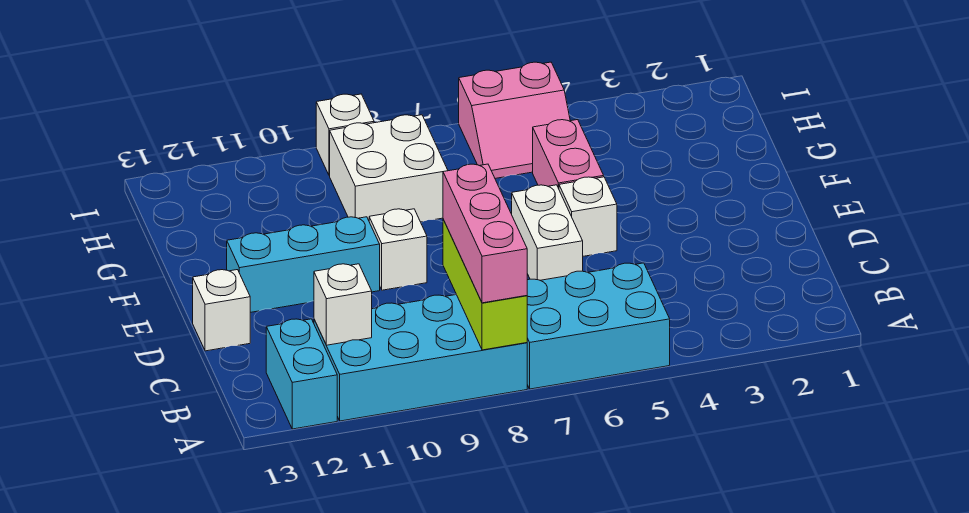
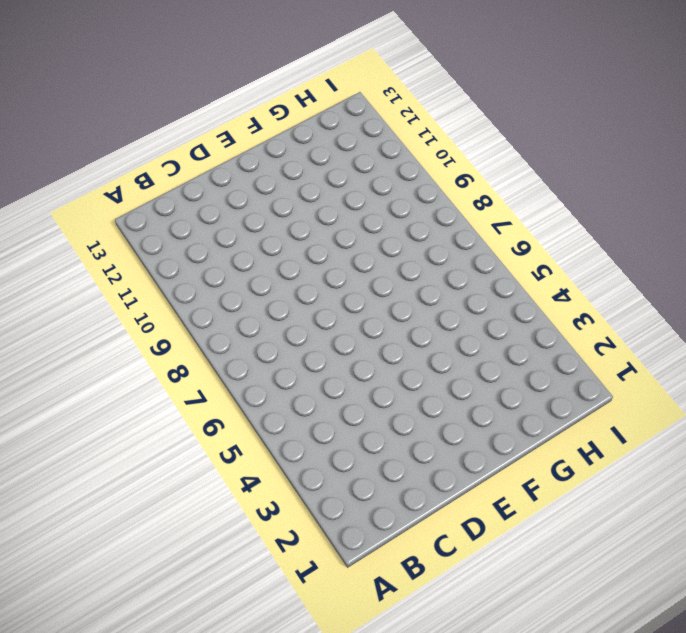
none -> cyan brick A5:B7 level 1
none -> cyan brick A8:B11 level 1
none -> cyan brick A12:B12 level 1

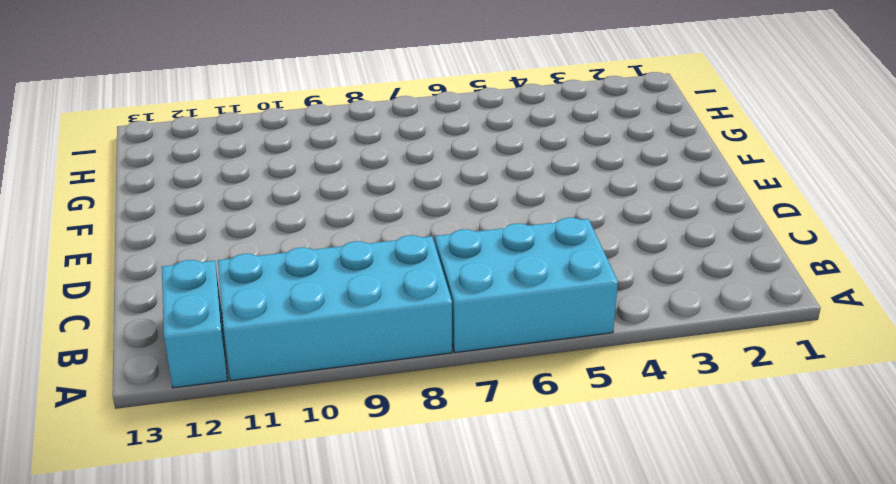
none -> white brick D6:E6 level 1
none -> white brick D13 level 1
none -> white brick E5 level 1

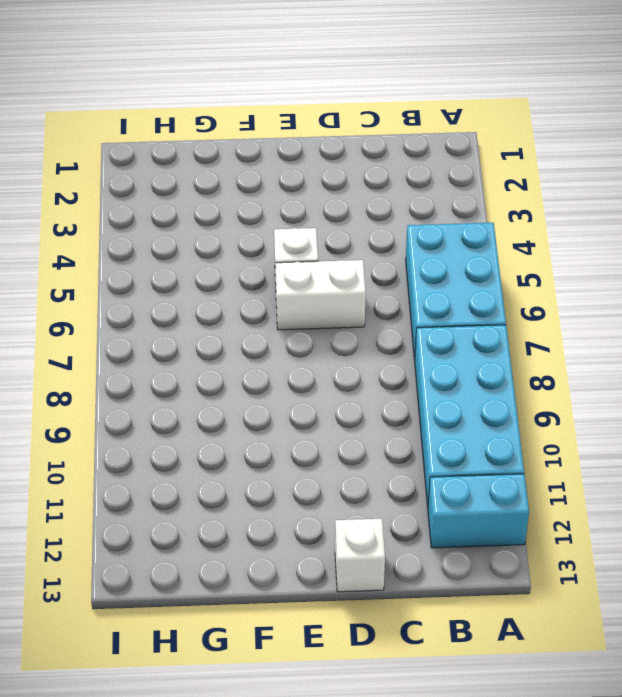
none -> white brick E9 level 1
none -> cyan brick E10:E12 level 1
none -> pink brick F5:G5 level 1

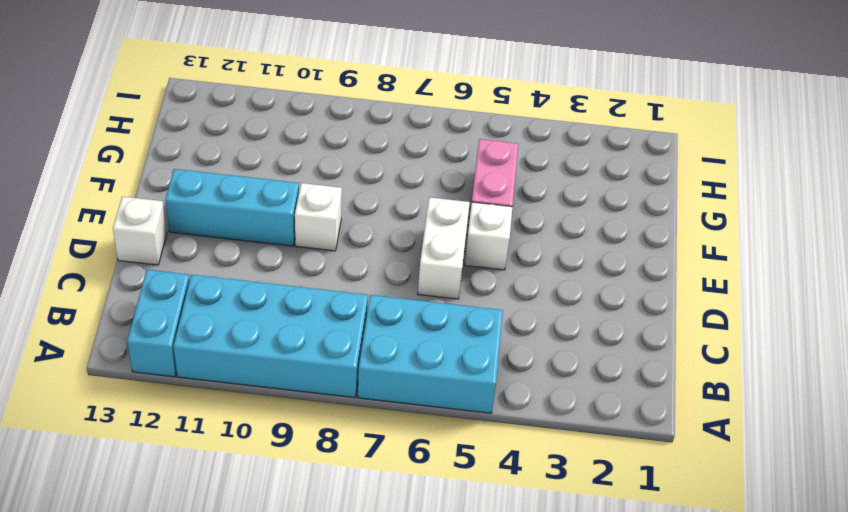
none -> white brick G8:H9 level 1
none -> pink slope H5:I6 level 1 top I
none -> white brick I9 level 1

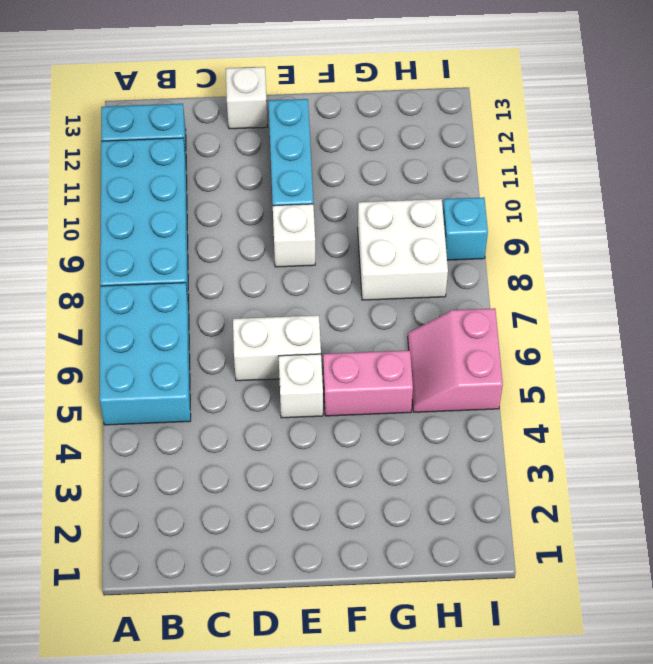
cyan brick I9 level 1 -> white brick I9 level 1
none -> lime brick A8:C8 level 2
none -> white brick B11 level 2
none -> pink brick A8:C8 level 3

